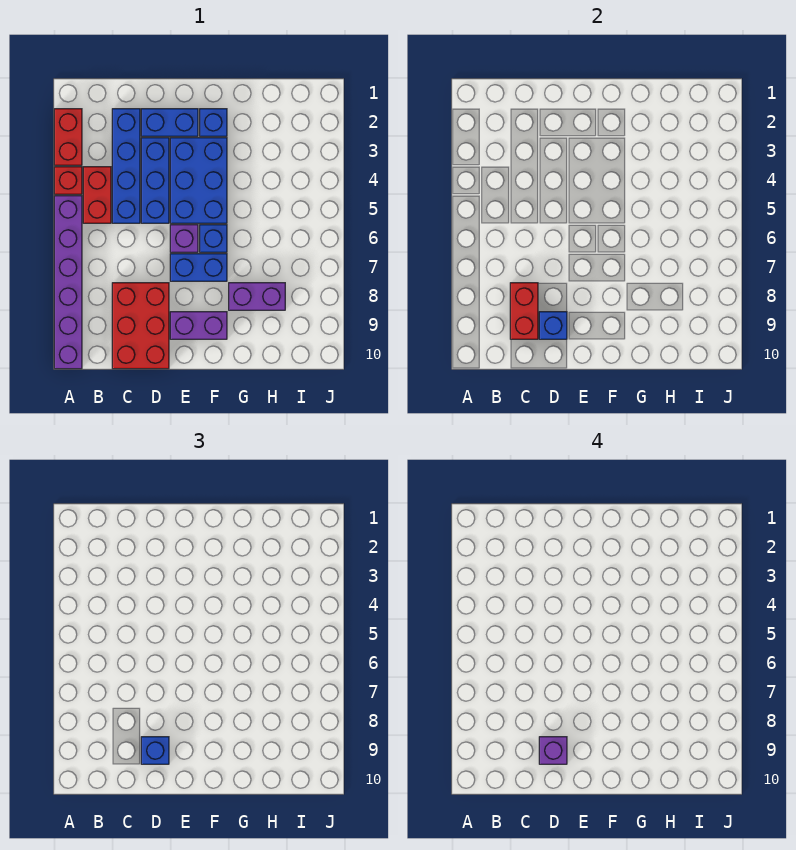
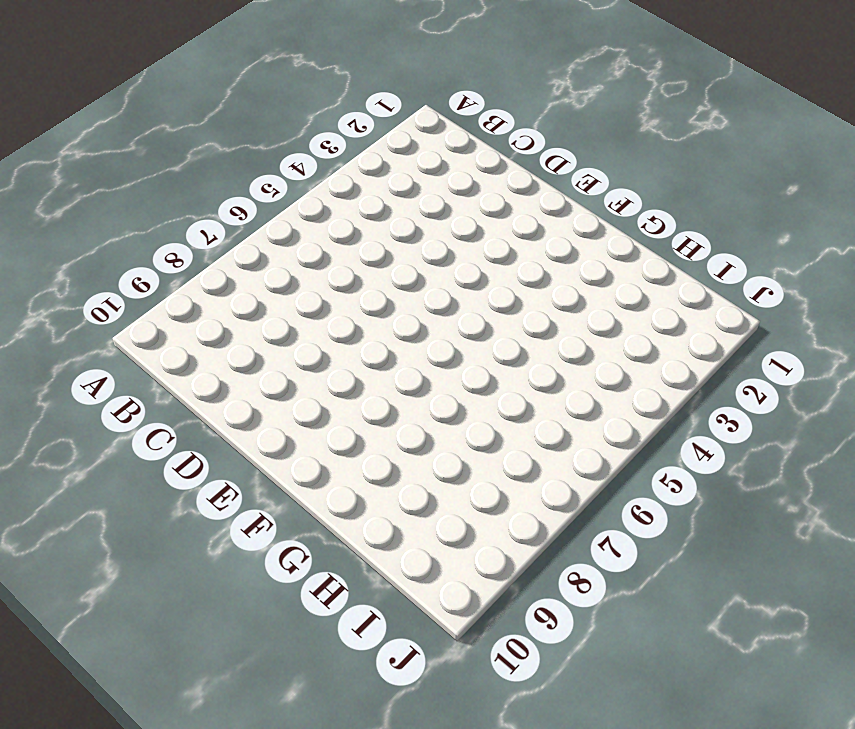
none -> red brick A2:A3 level 1
none -> red brick A4 level 1
none -> purple brick A5:A10 level 1

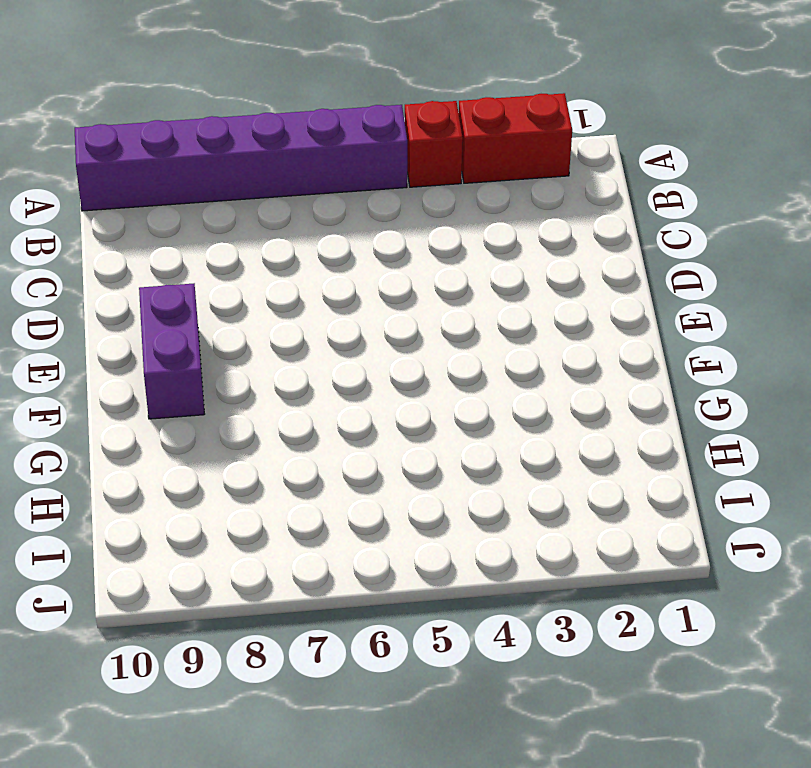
none -> red brick B4:B5 level 1
none -> blue brick C2:C5 level 1
none -> red brick C8:D10 level 1

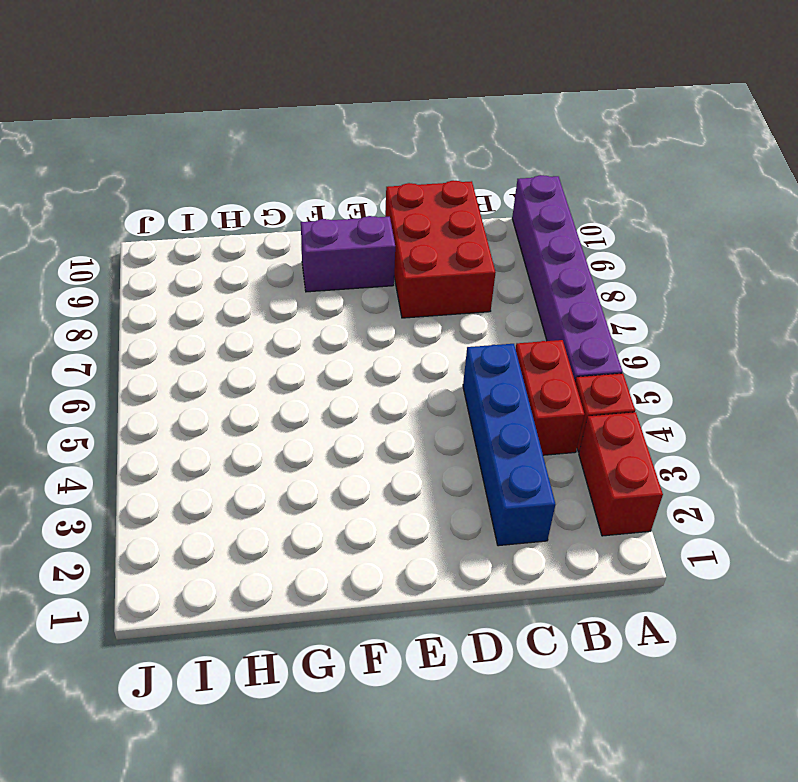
none -> blue brick D2:E2 level 1
none -> blue brick D3:D5 level 1
none -> blue brick E3:F5 level 1

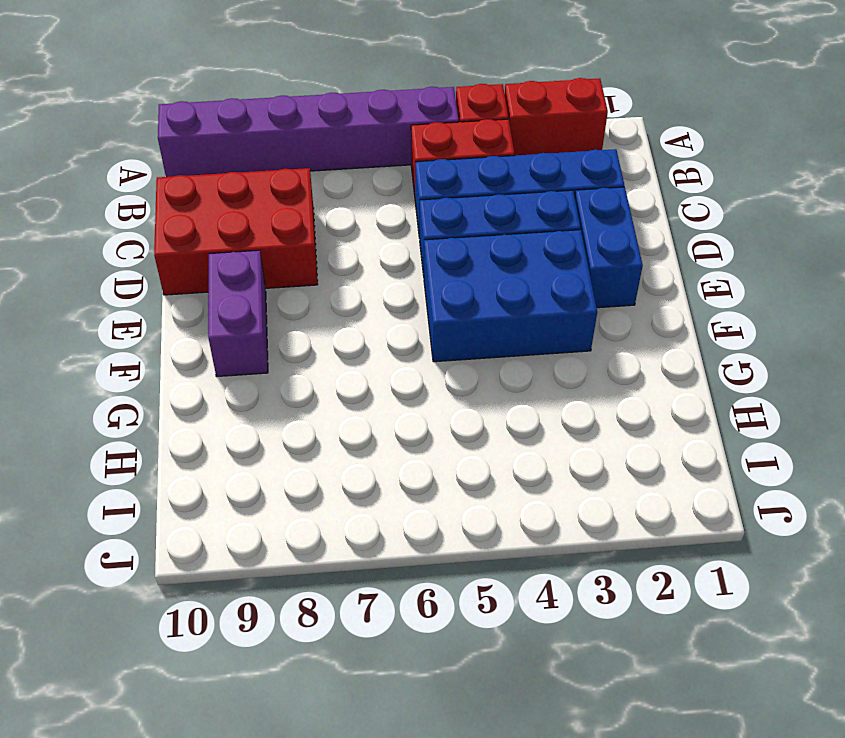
none -> purple brick E6 level 1
none -> blue brick E7:F7 level 1
none -> blue brick F2 level 1

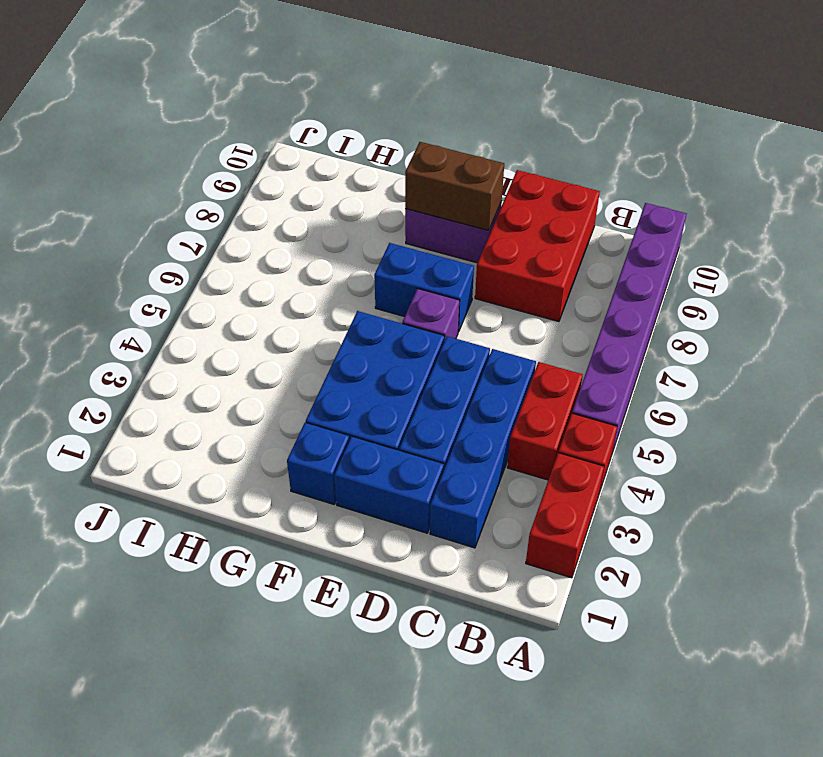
brown brick E9:F9 level 2 -> none
none -> blue brick F6 level 1
none -> purple brick G8:H8 level 1
none -> red brick C8:C9 level 2

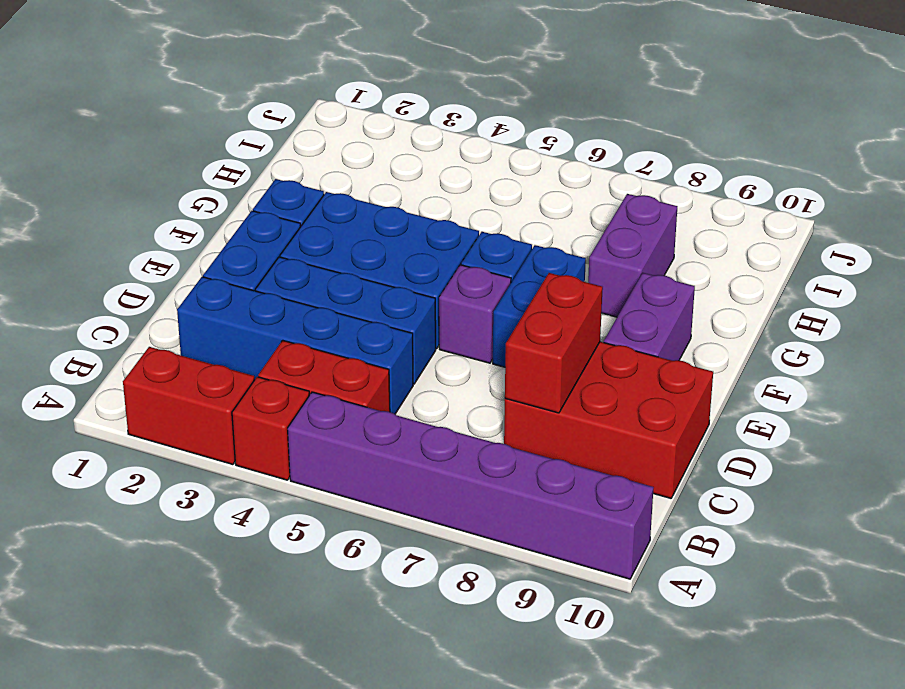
red brick C8:D8 level 2 -> red brick C8:C9 level 2
none -> blue brick D9 level 2
none -> blue brick D9 level 3
none -> purple brick D9 level 4

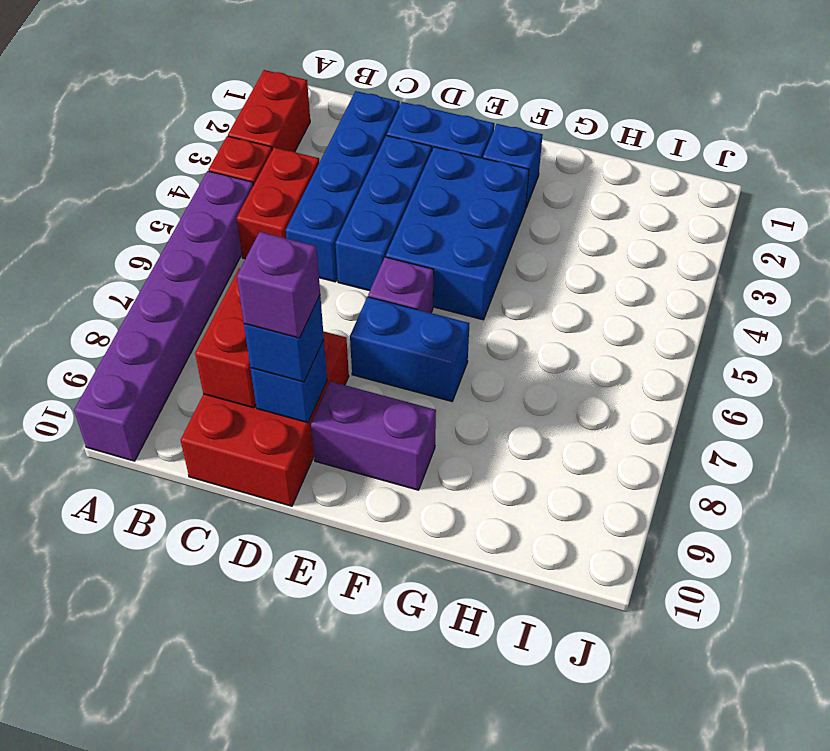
none -> blue brick F6 level 1
none -> purple brick G8:H8 level 1

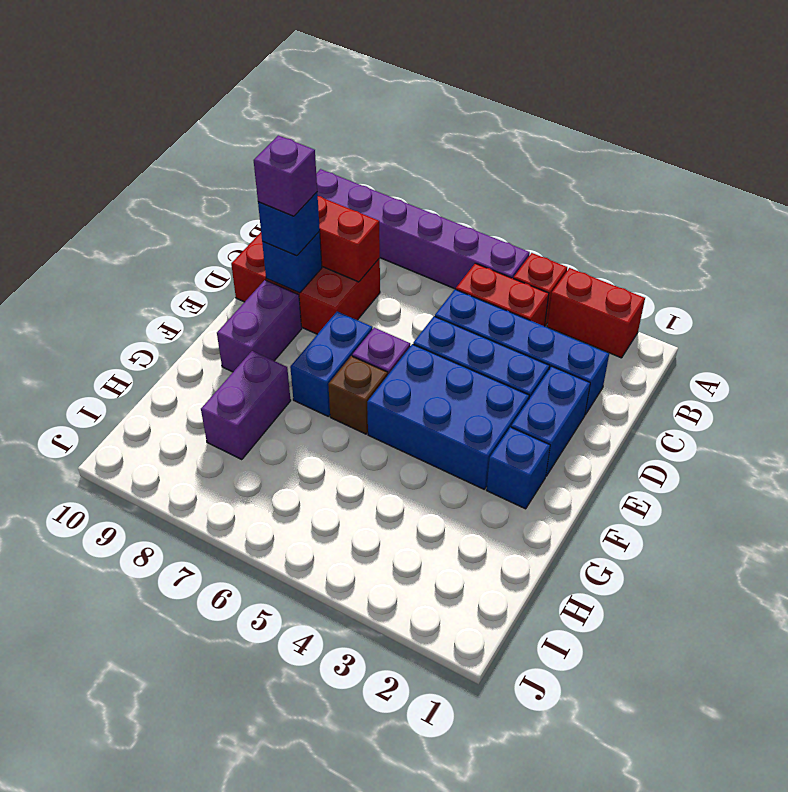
brown brick F6 level 1 -> blue brick F6 level 1

